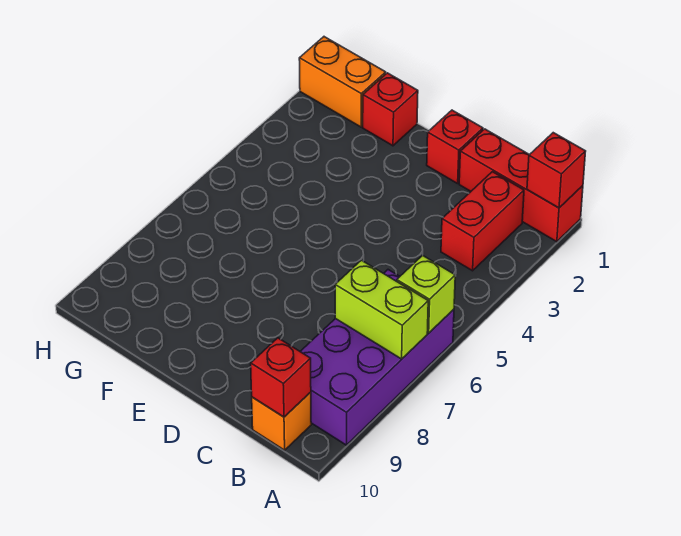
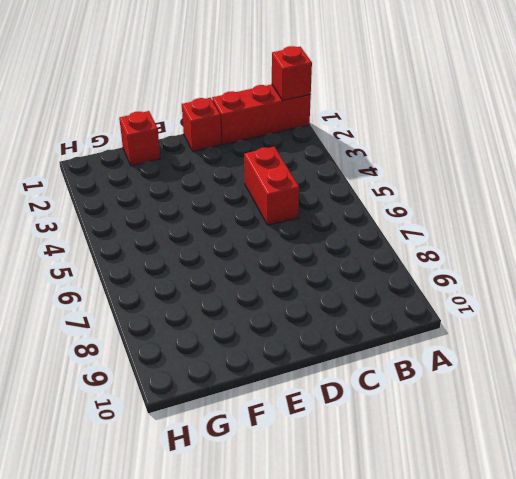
red brick C4:C5 level 1 -> red brick B2:B3 level 1
none -> purple brick A6:B9 level 1
none -> orange brick B10 level 1

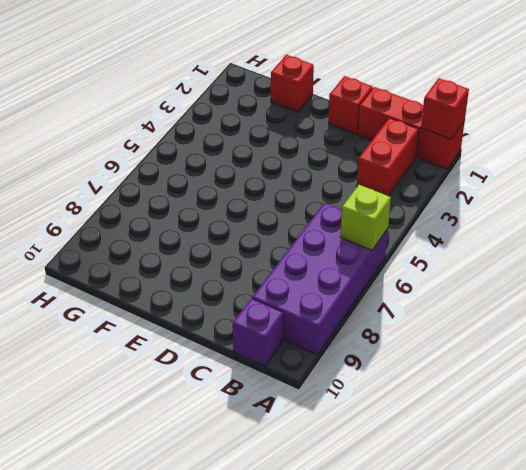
purple brick B10 level 1 -> orange brick B10 level 1
none -> orange brick G1:H1 level 1
none -> lime brick A7:B7 level 2

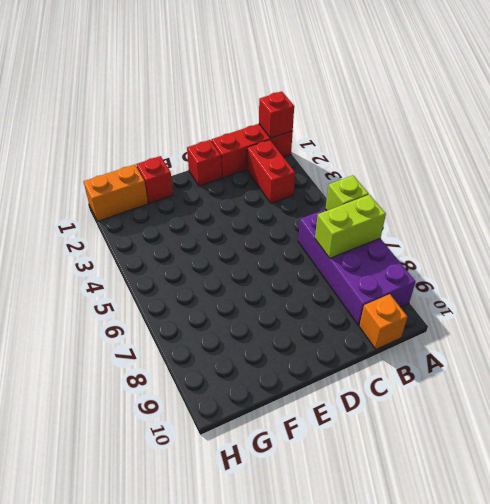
none -> red brick B10 level 2

